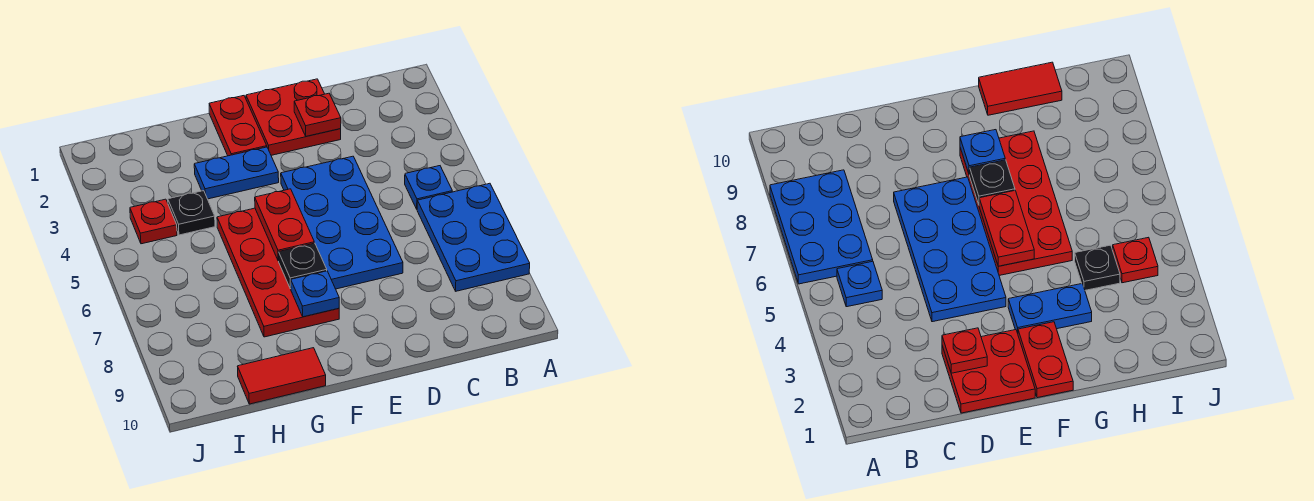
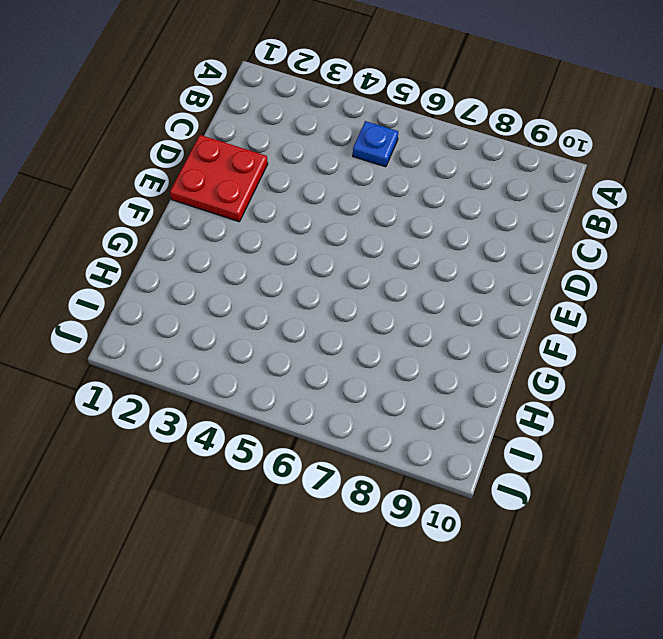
none -> blue plate A6:B8 level 1
none -> blue plate D4:E7 level 1
none -> red plate F1:F2 level 1

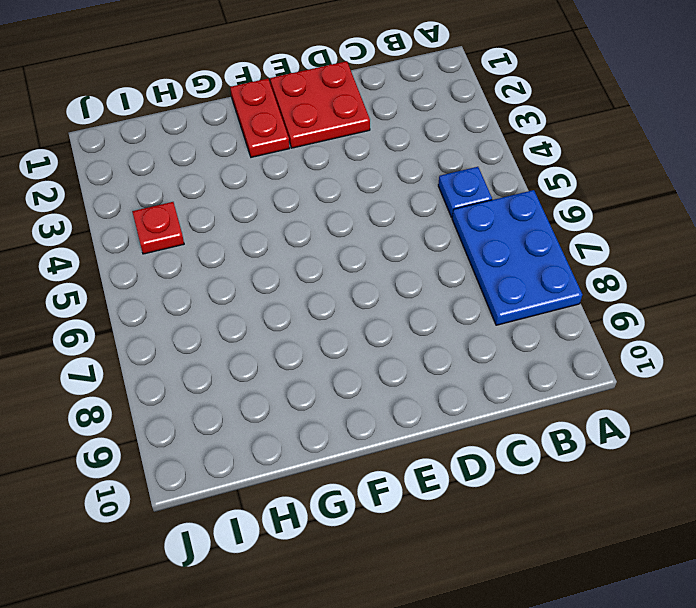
none -> blue plate D4:E7 level 1
none -> blue plate F3:G3 level 1
none -> red plate F5:G8 level 1

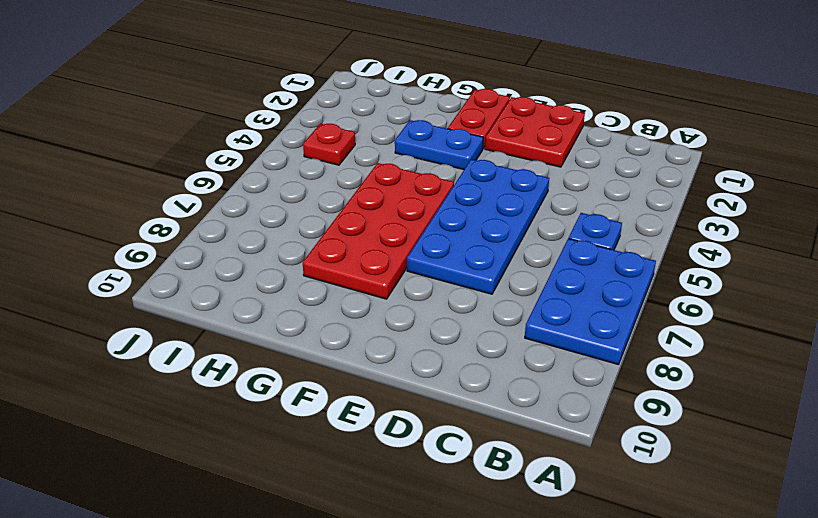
none -> red tile G10:H10 level 1
none -> black plate H4 level 1
none -> red plate D2 level 2

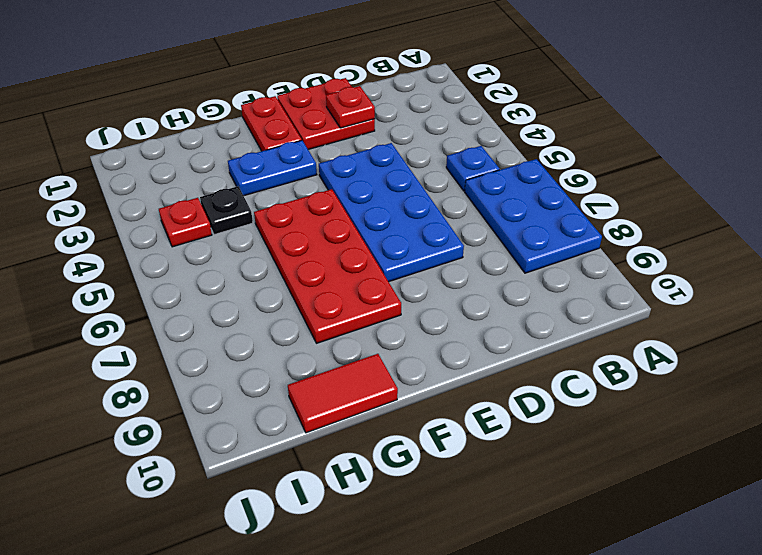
none -> red plate F5:F6 level 2
none -> black plate F7 level 2
none -> blue plate F8 level 2

